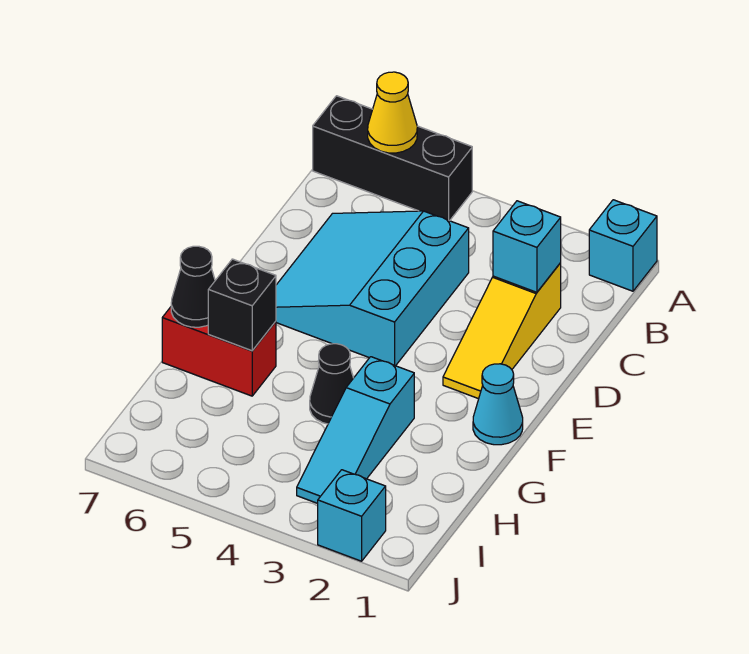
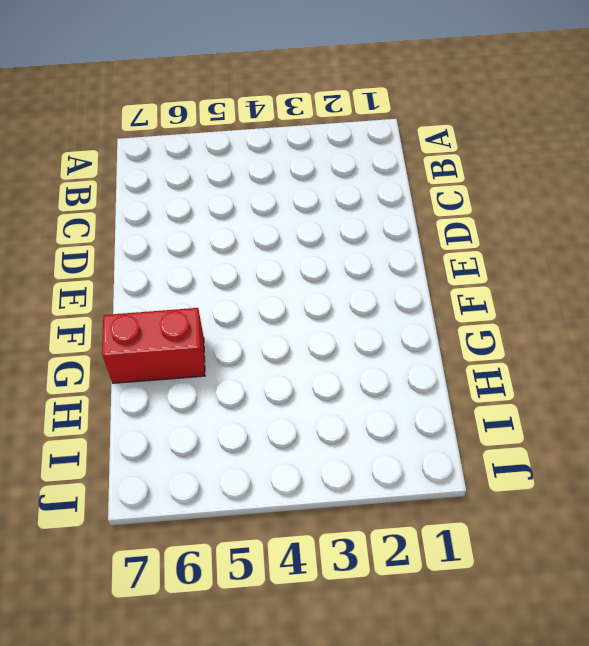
none -> cyan brick A1 level 1
none -> black brick A5:A7 level 1
none -> yellow slope C2:E2 level 1 top C

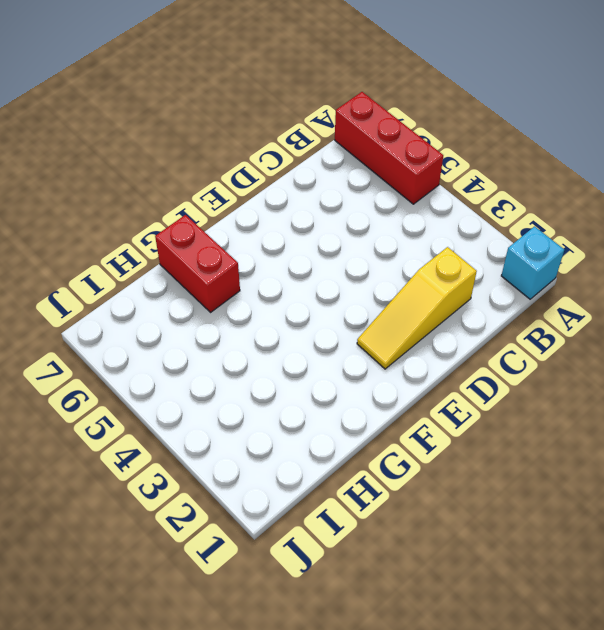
red brick A5:A7 level 1 -> black brick A5:A7 level 1
none -> cyan slope C4:E6 level 1 top 4
none -> cyan cone F1 level 1
none -> cyan slope G3:I3 level 1 top G

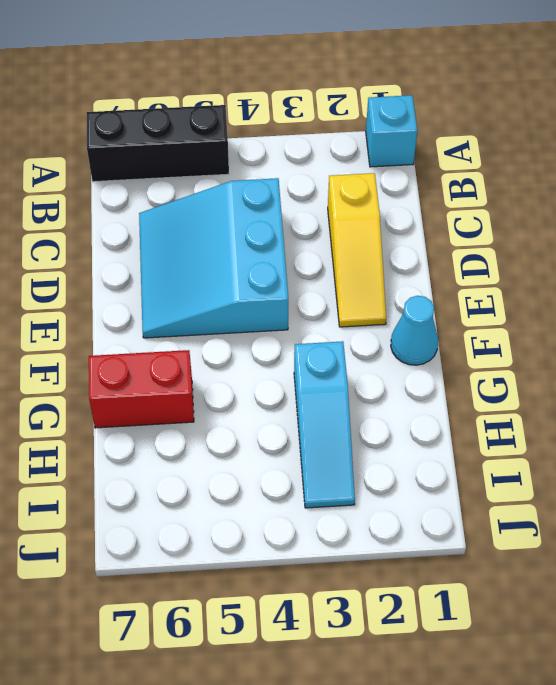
none -> black cone G4 level 1
none -> cyan brick J2 level 1
none -> yellow cone A6 level 2

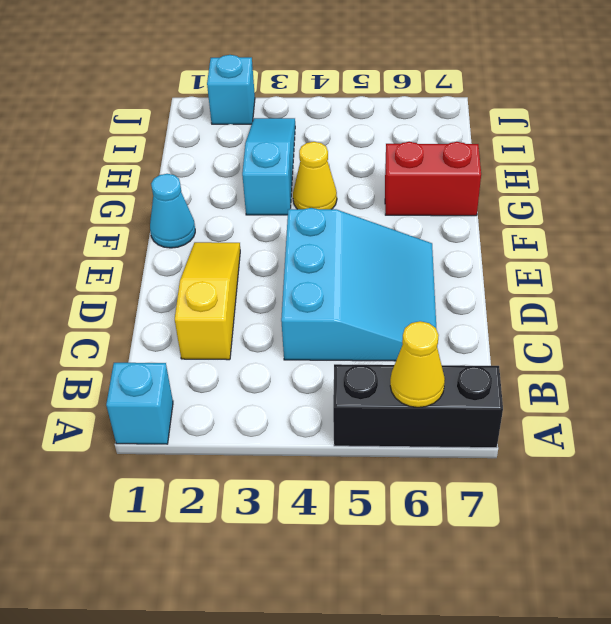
yellow cone G4 level 1 -> black cone G4 level 1
none -> cyan brick C2 level 2
none -> black brick G6 level 2
none -> black cone G7 level 2

